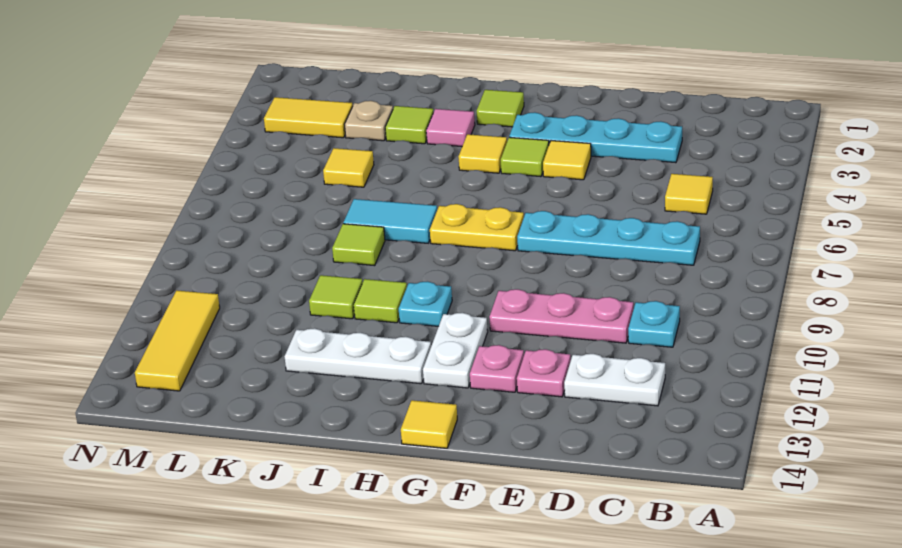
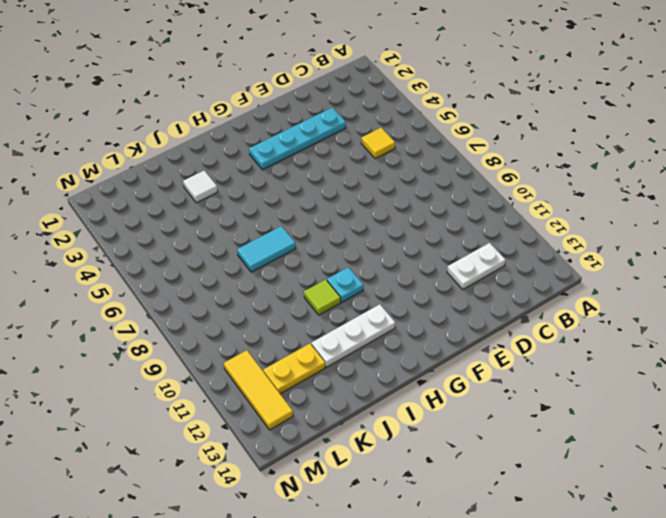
white tile J3 level 1 -> lime tile J3 level 1
yellow plate K12:L12 level 1 -> yellow plate G7:H7 level 1
none -> cyan plate C7:F7 level 1
none -> cyan plate C10 level 1
none -> pink plate D10:F10 level 1

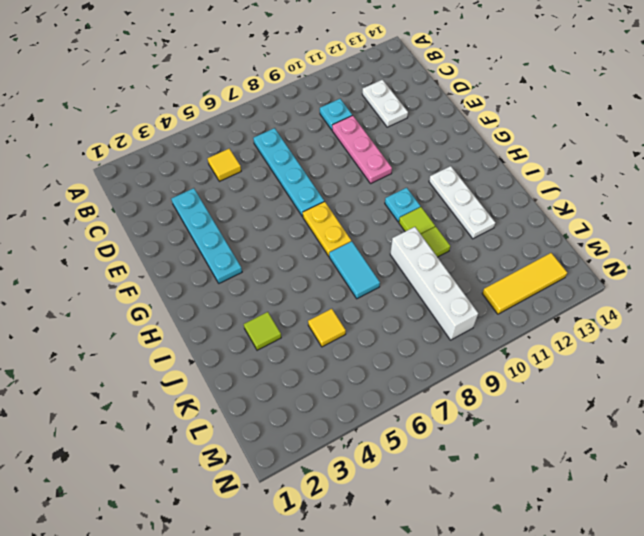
white brick J9:M9 level 1 -> none
none -> pink plate E12 level 1
none -> yellow tile F4 level 1
none -> pink plate F12 level 1

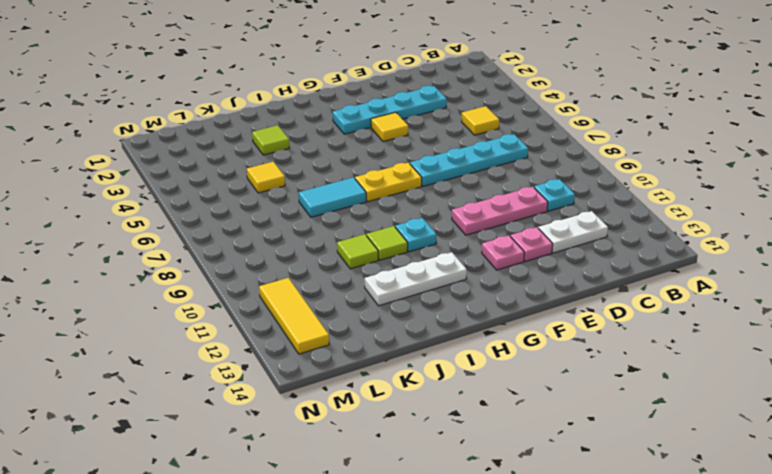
none -> lime tile G4 level 1
none -> white plate G11:G12 level 1
none -> yellow tile G14 level 1

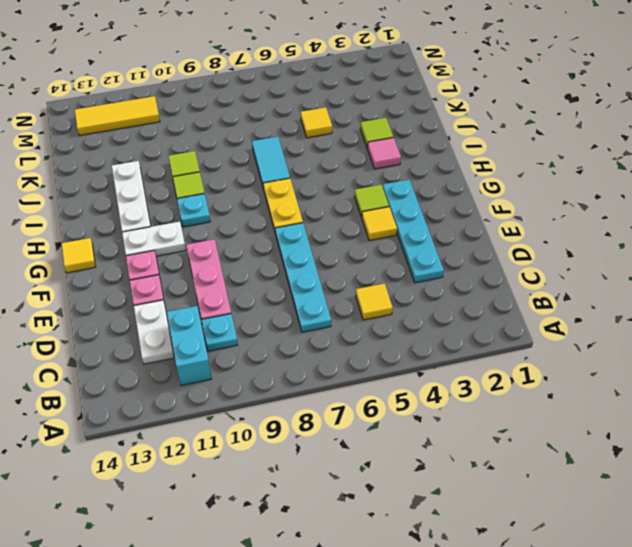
cyan brick B11:C11 level 1 -> none
none -> lime tile H2 level 1
none -> yellow tile H4 level 1
none -> lime tile J8 level 1

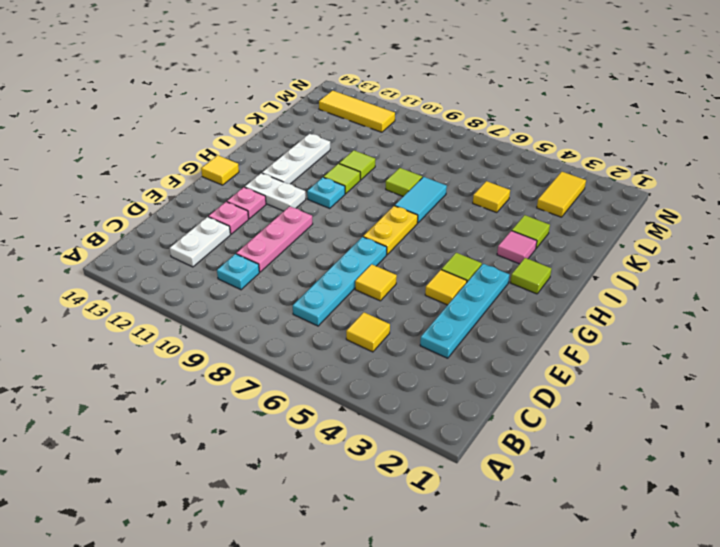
yellow tile E6 level 1 -> yellow tile H4 level 1
none -> tan plate K3 level 1

